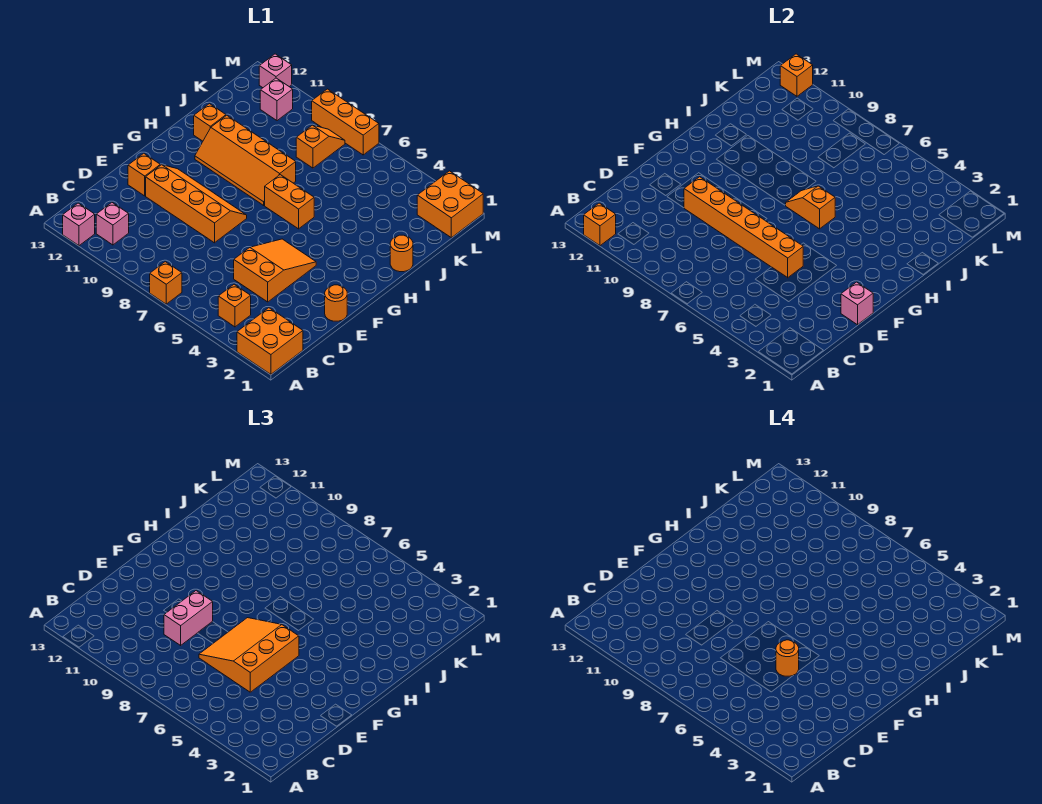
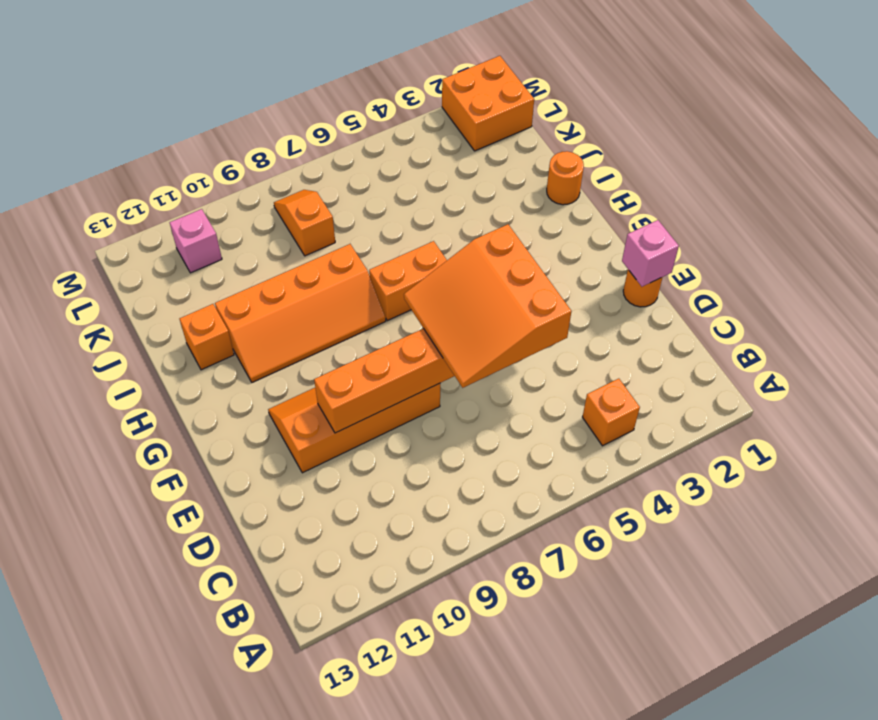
none -> orange brick A1:B2 level 1
none -> orange brick A7 level 1
none -> pink brick A12 level 1

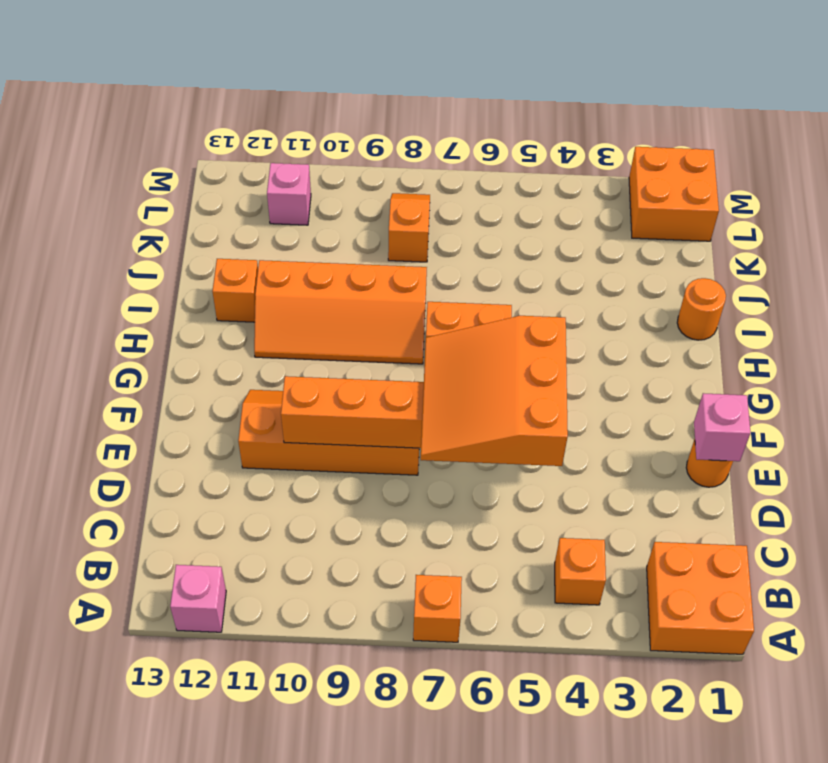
none -> pink brick B11 level 1
none -> orange slope D4:F5 level 1 top D
none -> orange brick E12 level 1

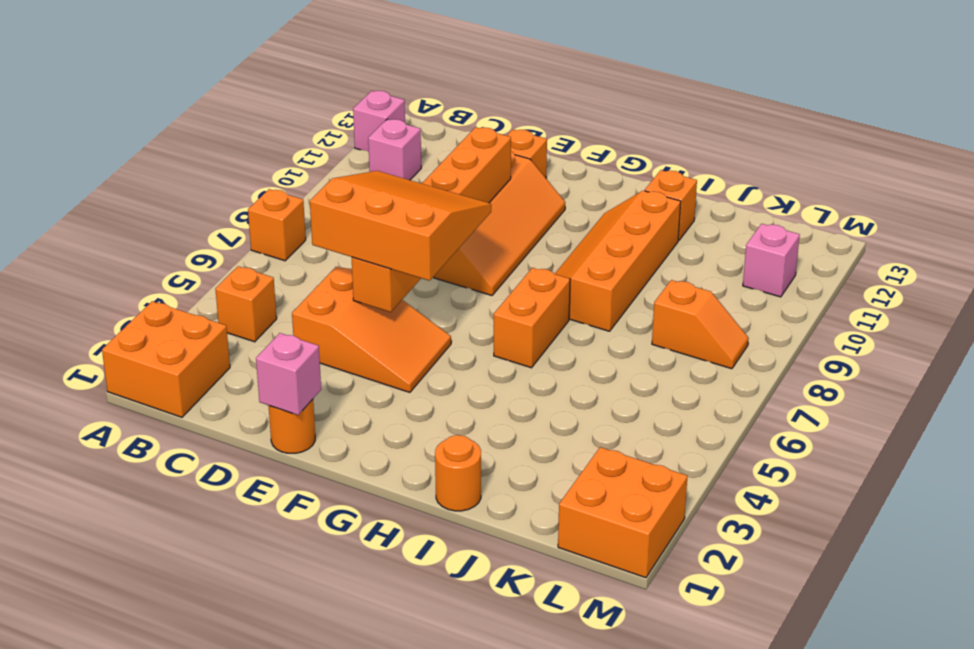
none -> orange brick M7:M9 level 1
none -> pink brick M12 level 1
none -> orange brick A12 level 2

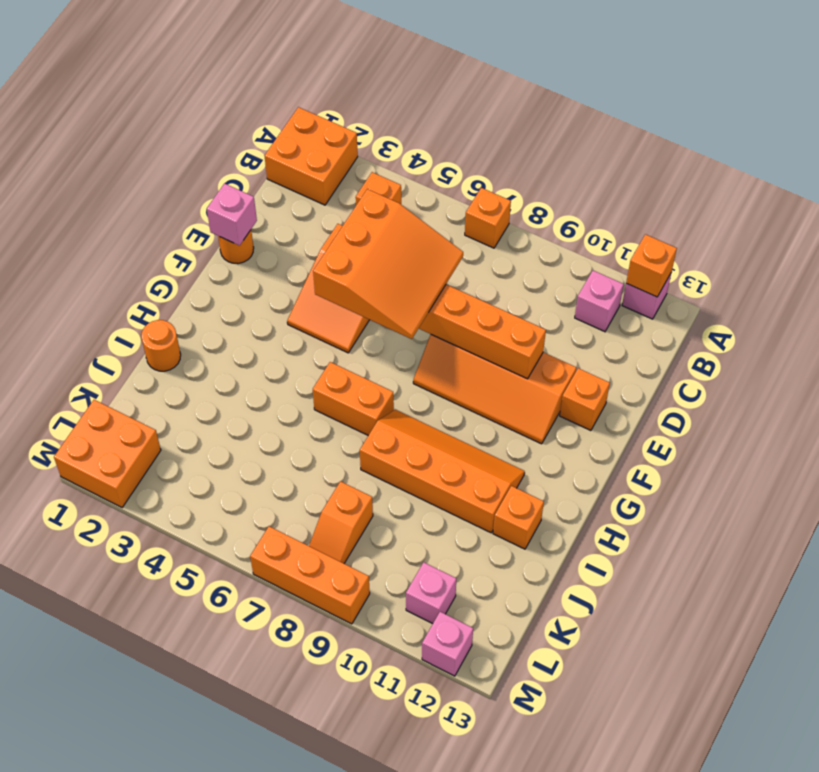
none -> orange slope H6:H7 level 2 top 6
none -> orange brick M12 level 2
none -> pink brick D9:E9 level 3

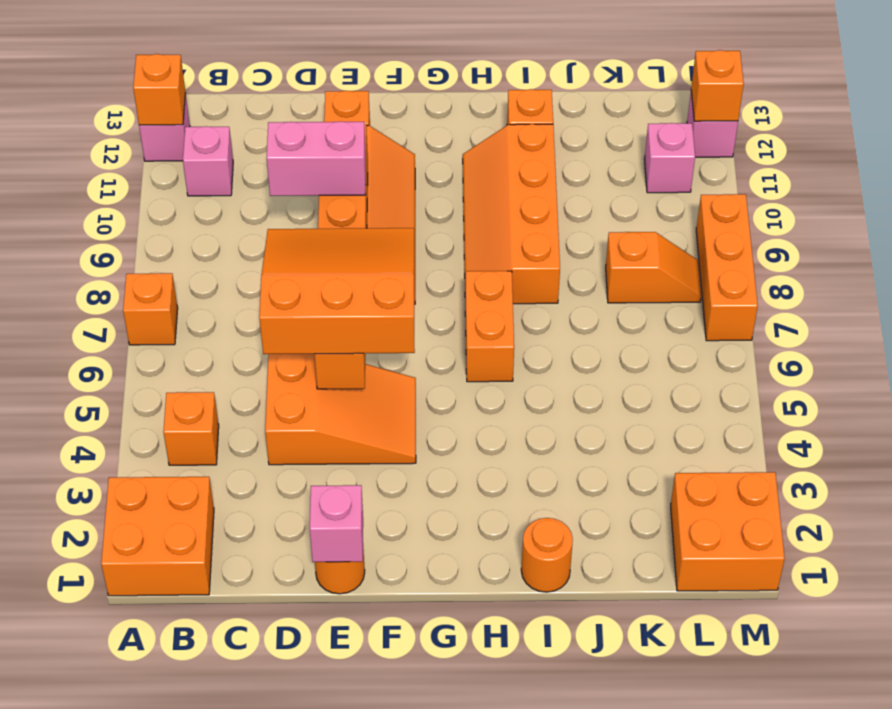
none -> orange slope H6:H7 level 2 top 6
none -> orange round brick E5 level 4

